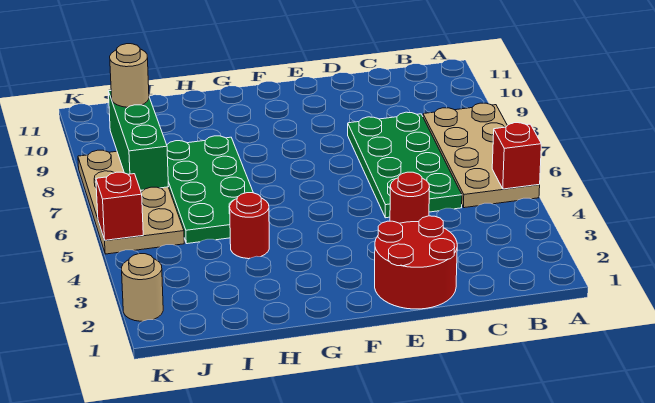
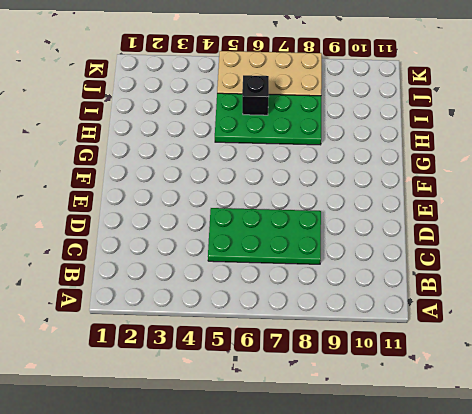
black brick I6 level 2 -> none
none -> tan plate A5:B8 level 1
none -> red round brick D1:E2 level 1
none -> red round brick D4 level 1

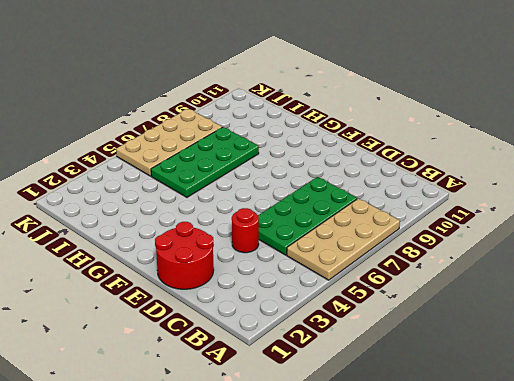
none -> red round brick H4 level 1
none -> tan round brick K2 level 1
none -> red brick A5 level 2

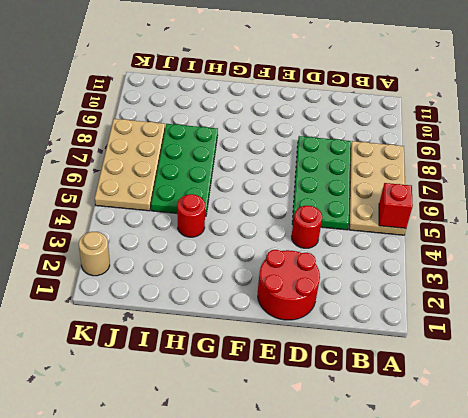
none -> green brick J7:J9 level 2
none -> red brick K5 level 2
none -> tan round brick J9 level 3

